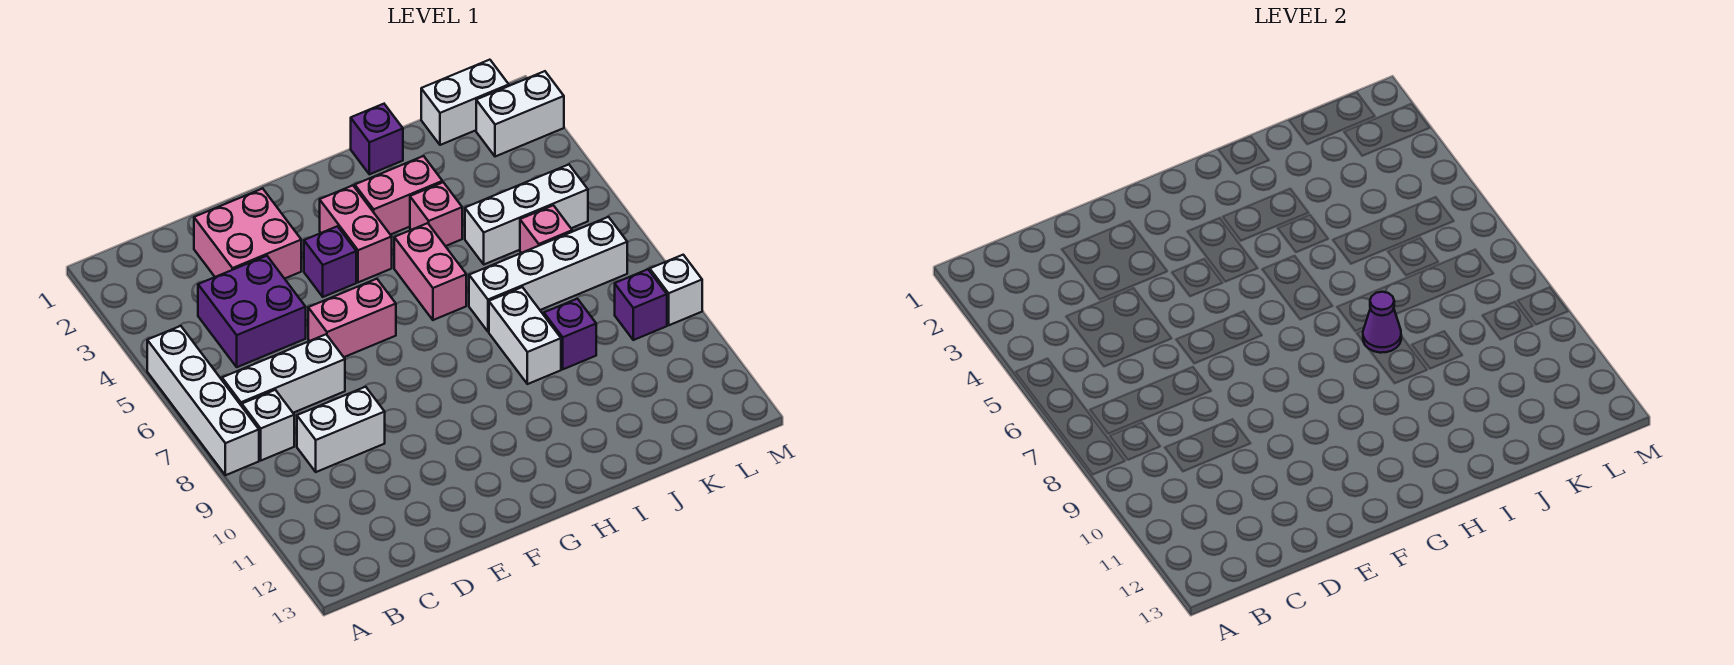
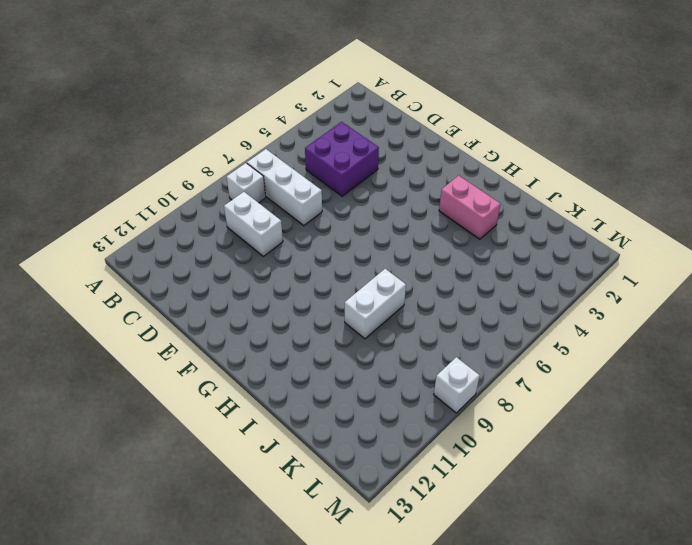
none -> white brick A5:A8 level 1
none -> pink brick D2:E3 level 1
none -> pink brick E6:F6 level 1

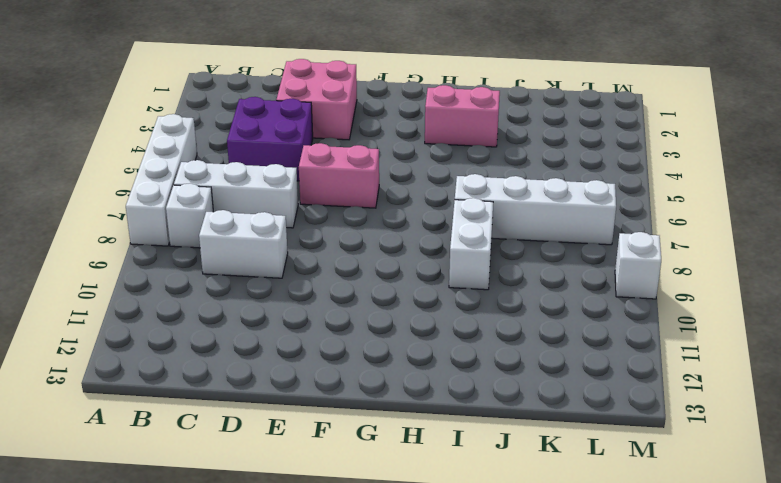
none -> purple brick F4 level 1
none -> pink brick G3:G4 level 1
none -> pink brick H5:H6 level 1

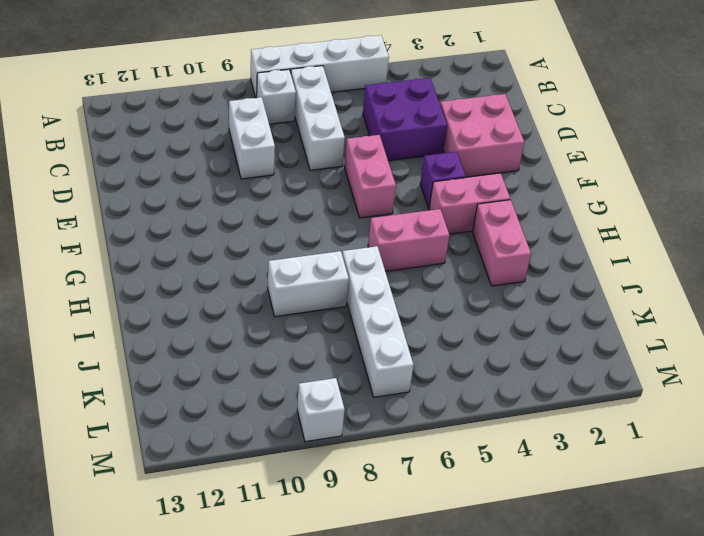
none -> purple brick I1 level 1
none -> pink brick I4 level 1
none -> white brick J5:L5 level 1

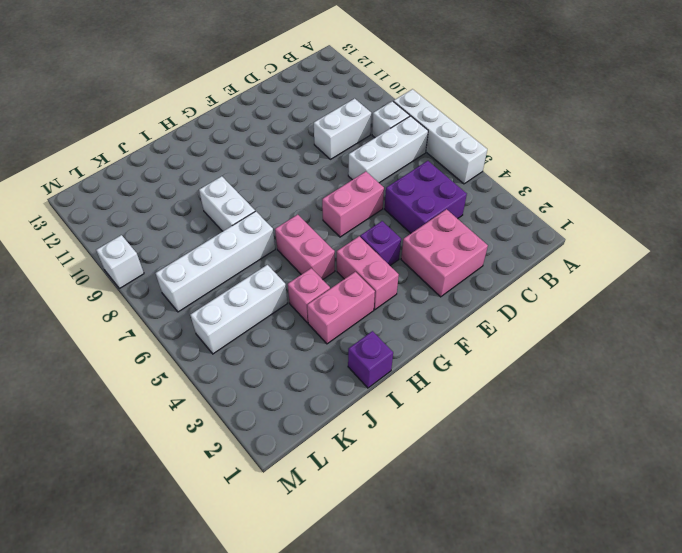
none -> purple brick J9 level 1
none -> white brick K1:L1 level 1
none -> pink brick K6 level 1

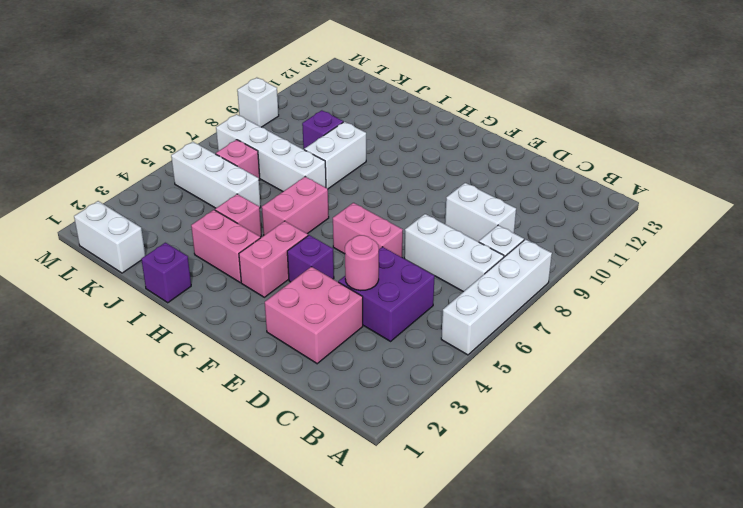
pink round brick D4 level 2 -> none
none -> white brick L2:M2 level 1
none -> purple brick L9 level 1
none -> purple cone I8 level 2

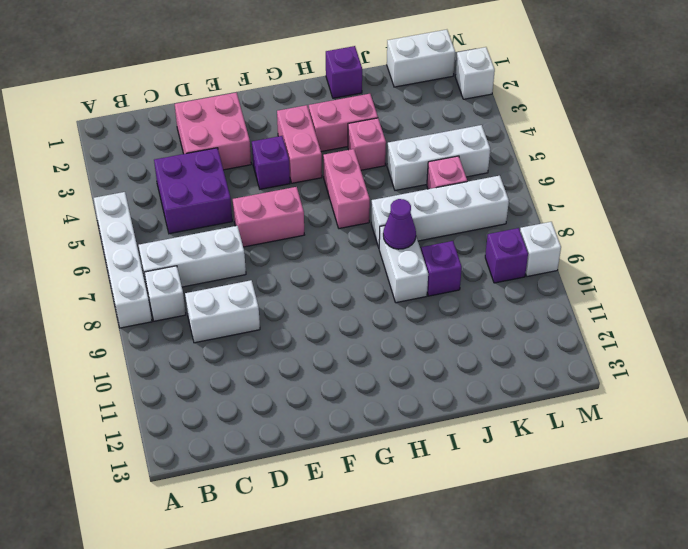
white brick M2 level 1 -> white brick L2:M2 level 1

